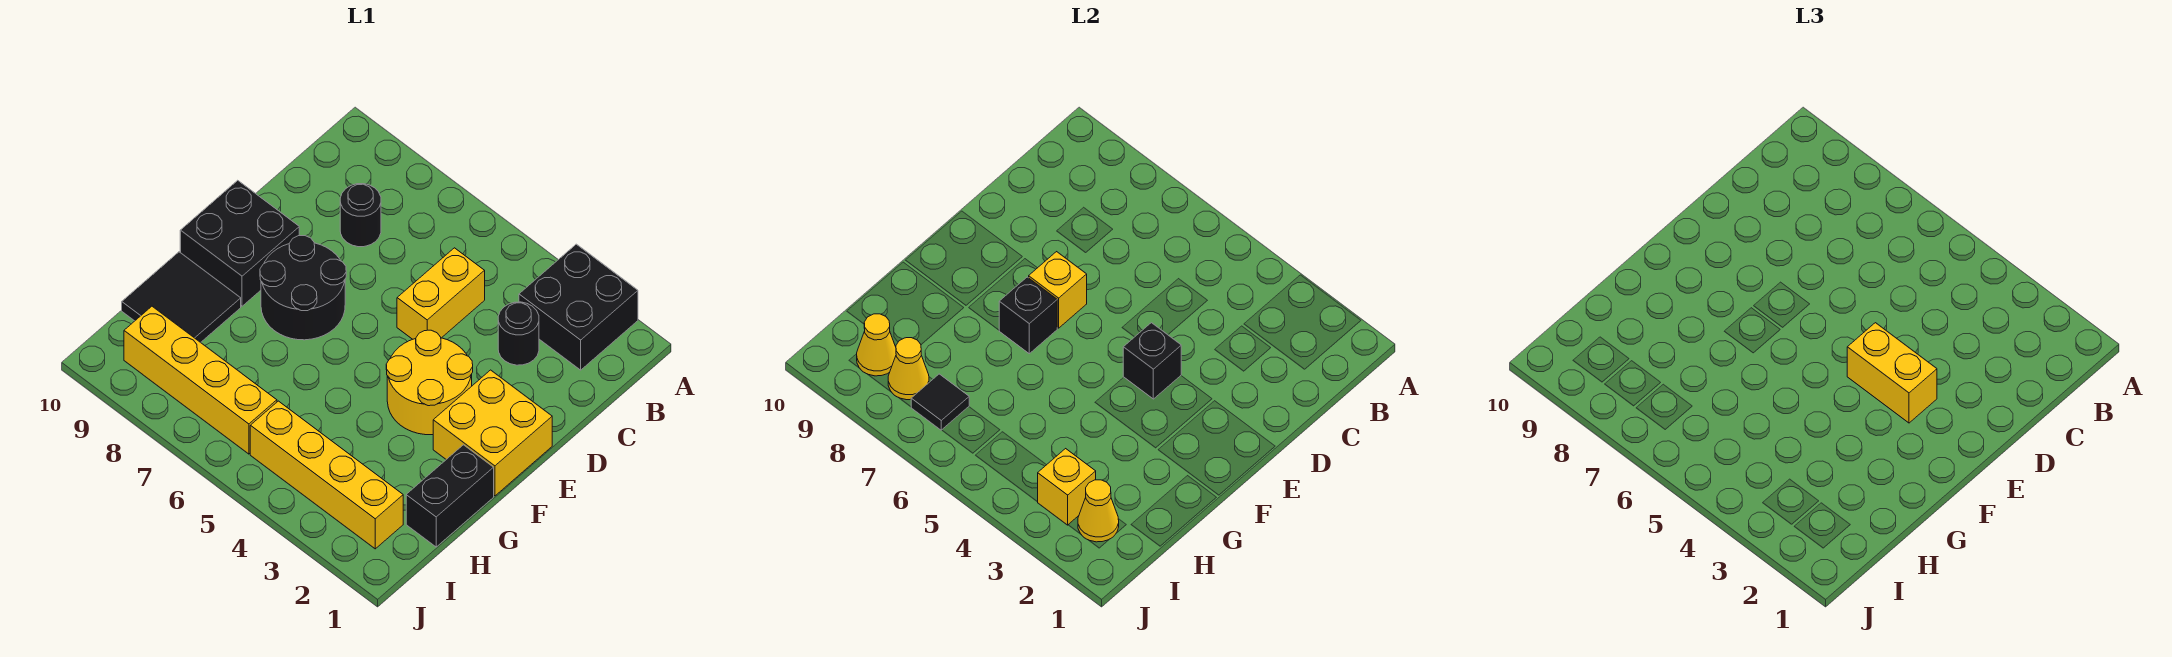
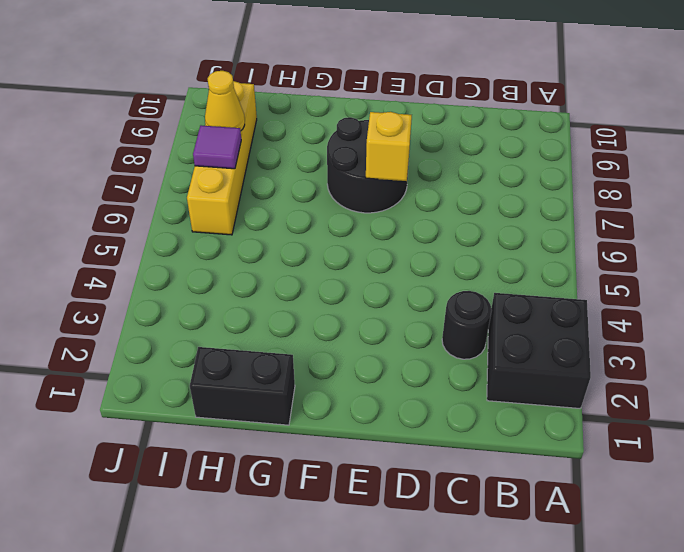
purple tile I7 level 2 -> black tile I7 level 2
none -> yellow brick C5:D5 level 1
none -> black round brick C8 level 1
none -> yellow brick E1:F2 level 1

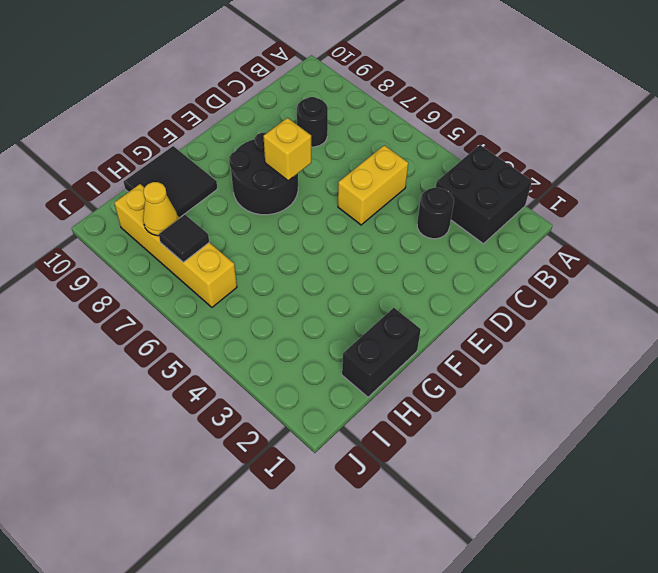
none -> yellow brick E1:F2 level 1
none -> yellow round brick E3:F4 level 1
none -> black brick E9:F10 level 1

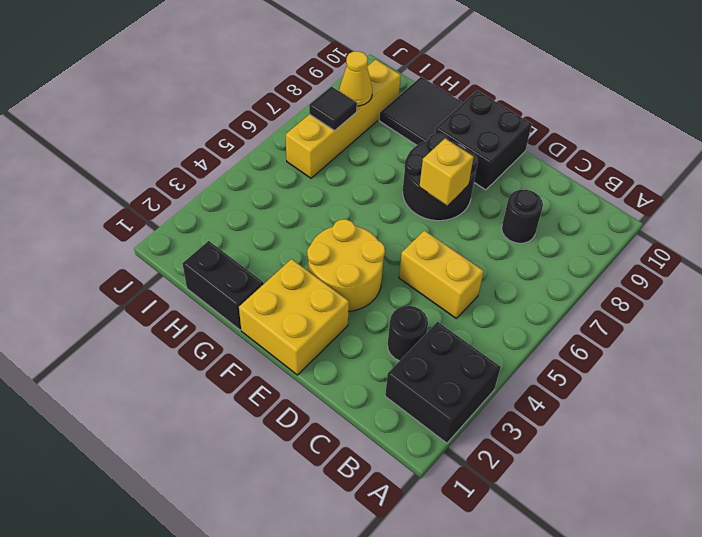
none -> yellow brick I2:I5 level 1
none -> black brick E4 level 2
none -> black brick F7 level 2

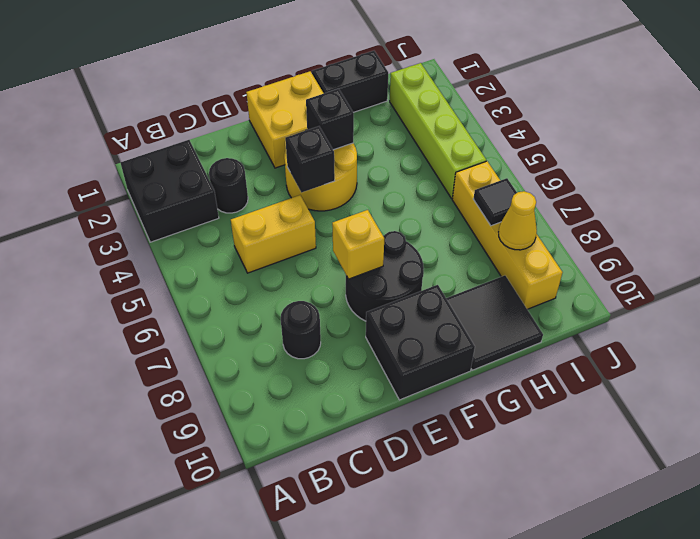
black brick F3 level 2 -> black brick F7 level 2
lime brick I2:I5 level 1 -> yellow brick I2:I5 level 1
none -> yellow cone I2 level 2
none -> yellow brick I3 level 2
none -> yellow cone I9 level 2

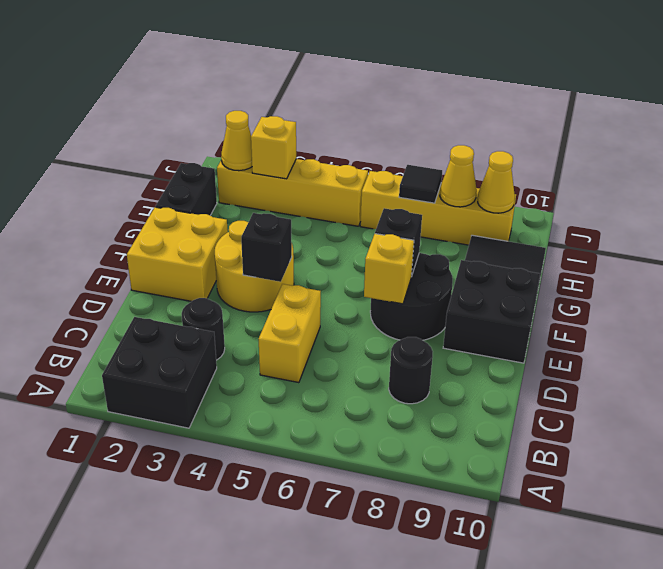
none -> yellow brick E3:E4 level 3

